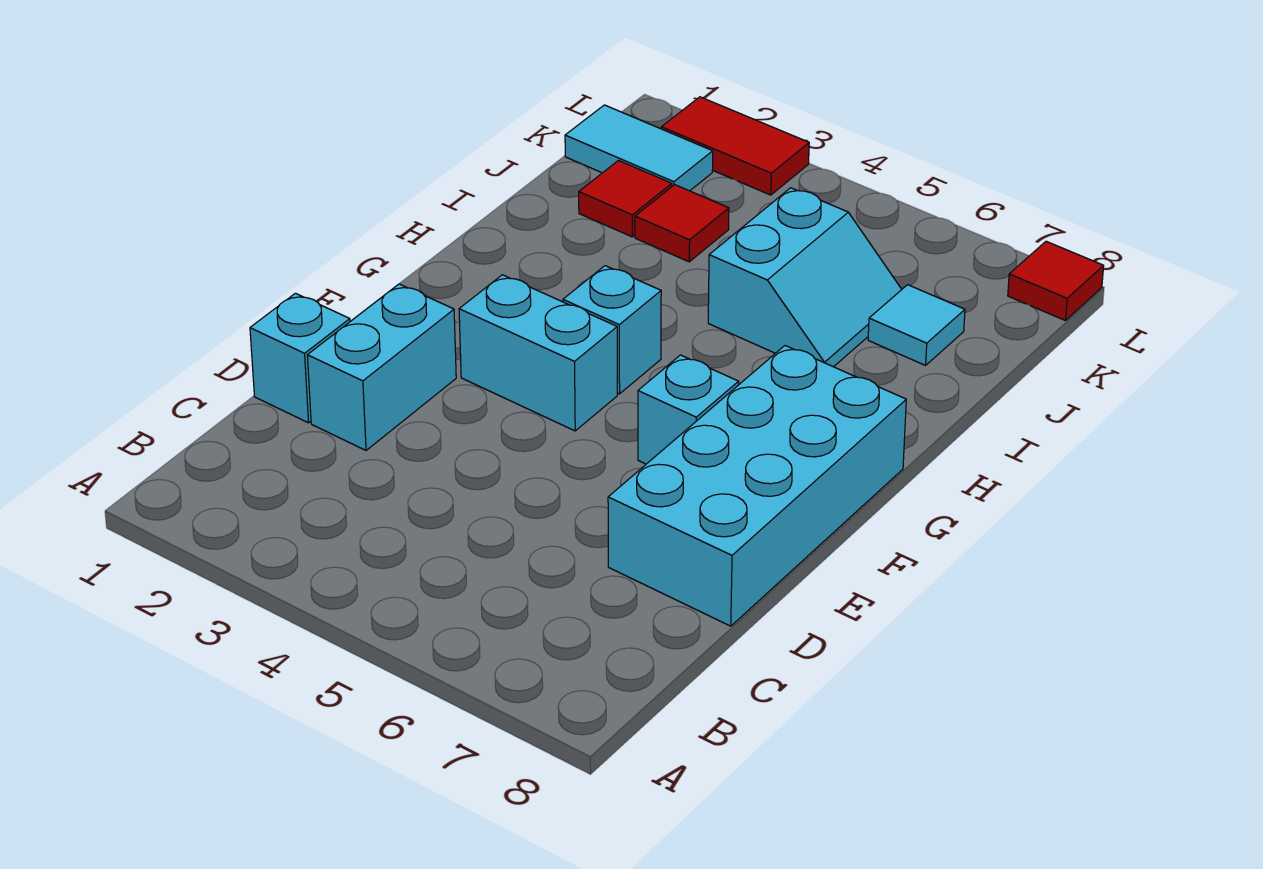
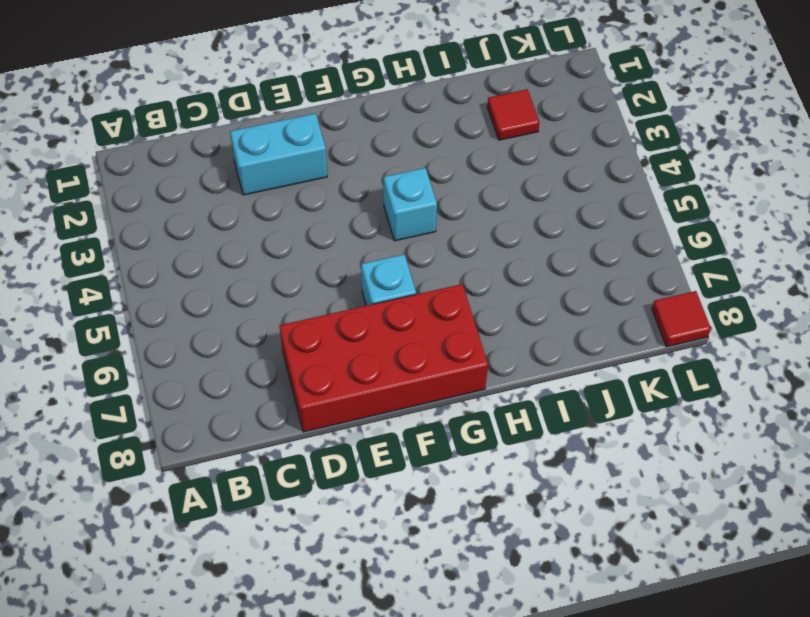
red brick D7:G8 level 1 -> cyan brick D7:G8 level 1
none -> cyan brick D1 level 1
none -> cyan brick F3:F4 level 1
none -> cyan slope I5:J6 level 1 top 5

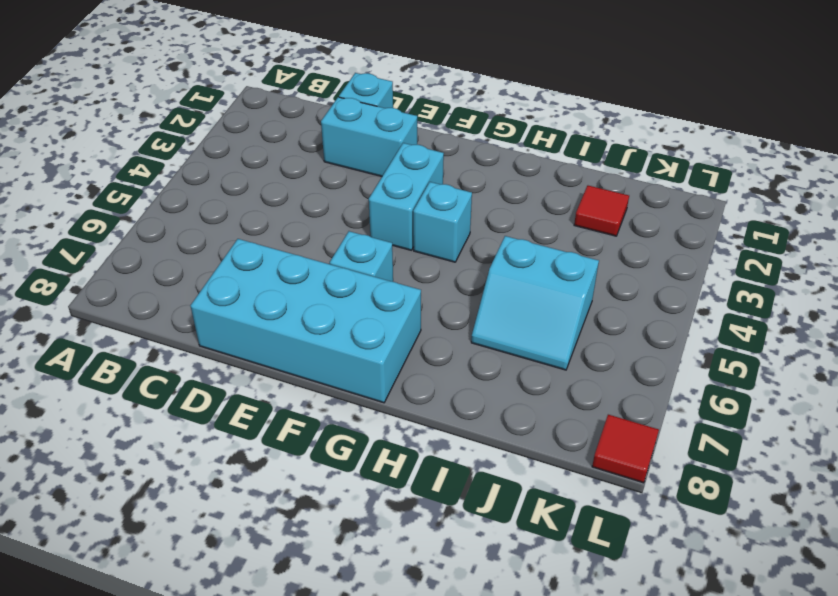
none -> red tile J3 level 1
none -> cyan tile J7 level 1
none -> cyan tile K1:K2 level 1

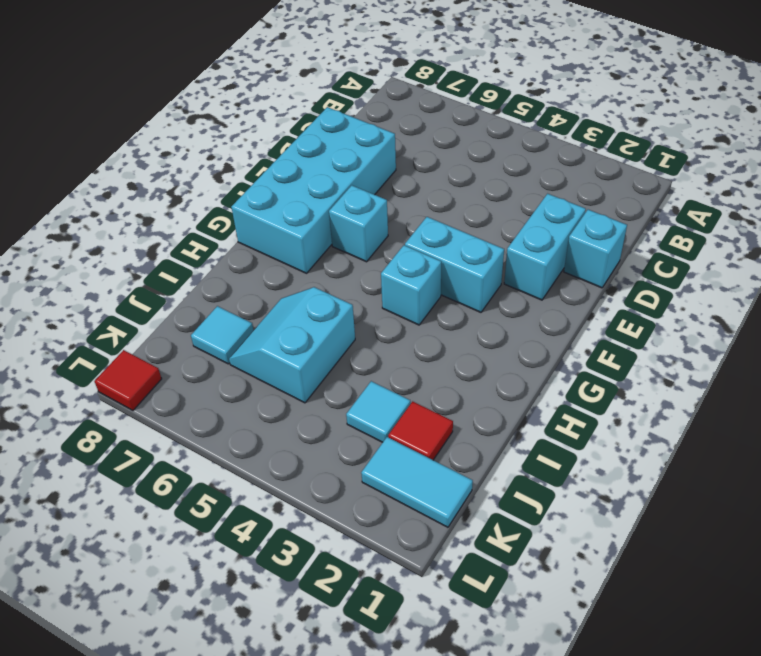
cyan tile J3 level 1 -> red tile J3 level 1
none -> red tile L2:L3 level 1

